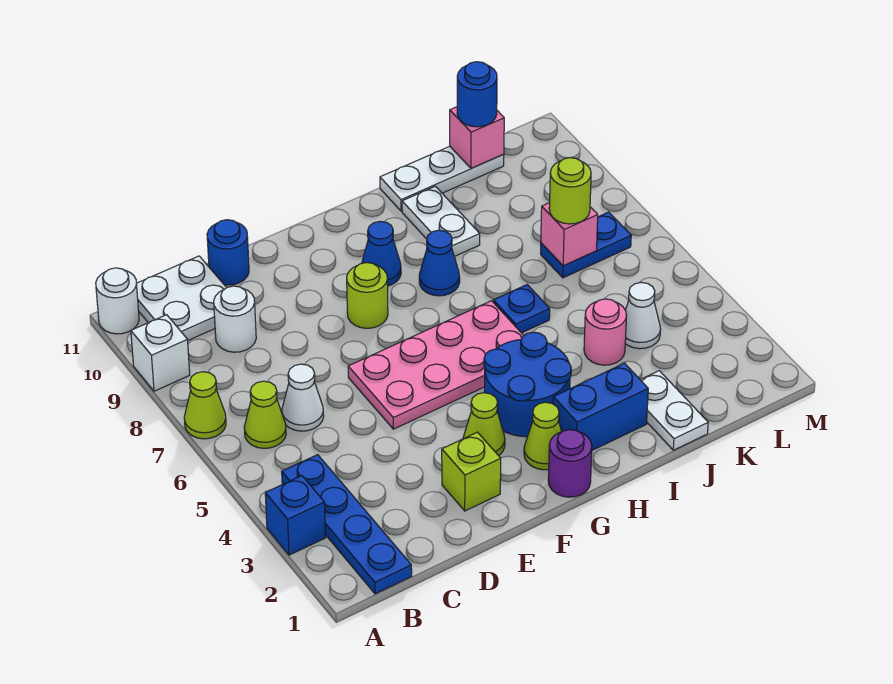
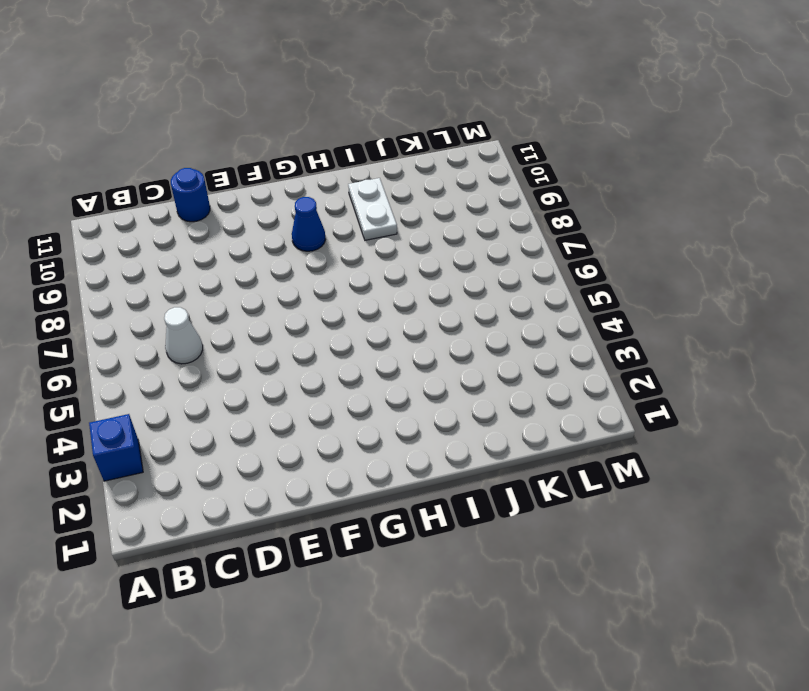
none -> lime cone A7 level 1
none -> white brick A9 level 1
none -> white round brick A11 level 1
none -> blue plate B1:B4 level 1

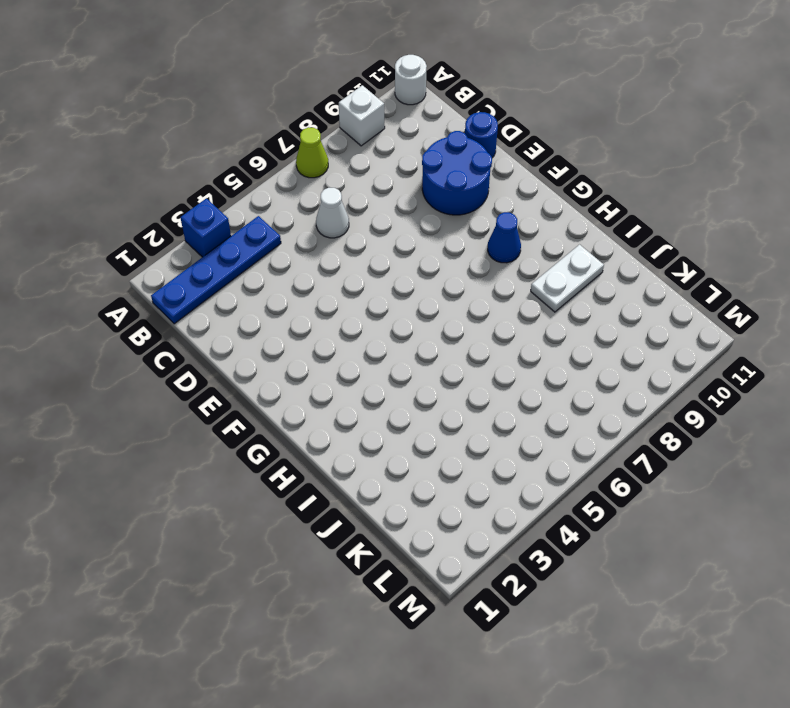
blue round brick D9:E10 level 1 -> blue round brick G3:H4 level 1
none -> lime cone B6 level 1
none -> white plate B10:C11 level 1
none -> white round brick C9 level 1
none -> lime brick E2 level 1

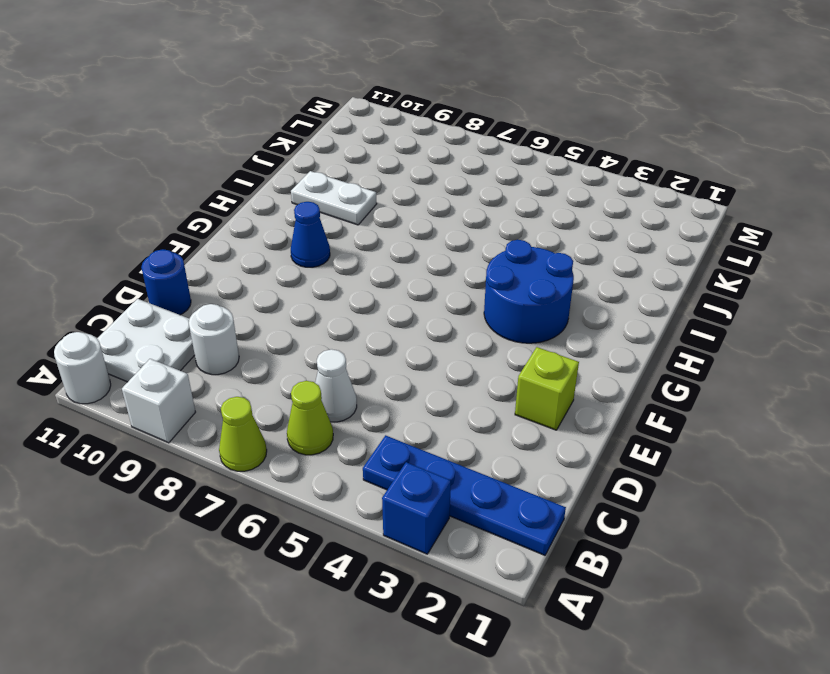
none -> pink plate E5:H6 level 1
none -> lime cone F3 level 1
none -> lime round brick F8 level 1
none -> purple round brick G1 level 1

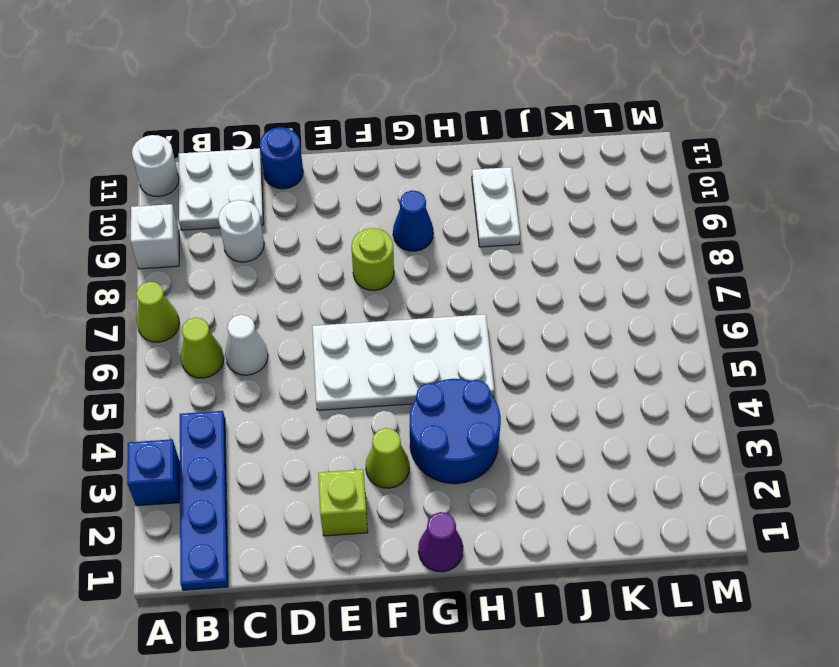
white plate E5:H6 level 1 -> pink plate E5:H6 level 1
purple cone G1 level 1 -> purple round brick G1 level 1
none -> lime cone G2 level 1
none -> blue brick H2:I2 level 1
none -> blue cone H8 level 1
none -> blue plate I6 level 1

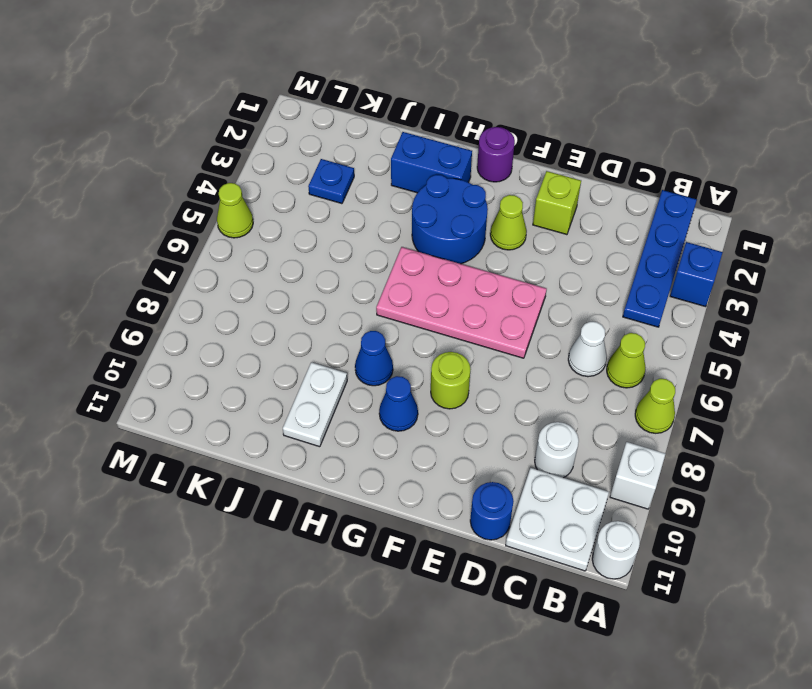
blue plate K3 level 1 -> blue plate I6 level 1
lime cone M5 level 1 -> lime cone G2 level 1
none -> white plate I11:K11 level 1
none -> white plate J1:J2 level 1
none -> pink round brick J4 level 1
none -> white cone K4 level 1

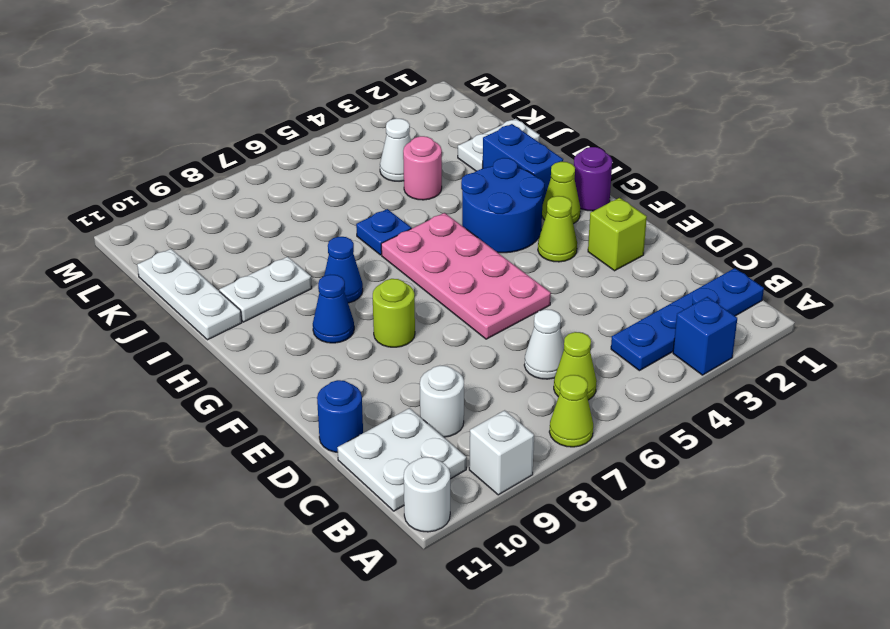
none -> blue plate K7:L7 level 1
none -> pink brick K7 level 2
none -> pink brick K11 level 2
none -> lime round brick K7 level 3

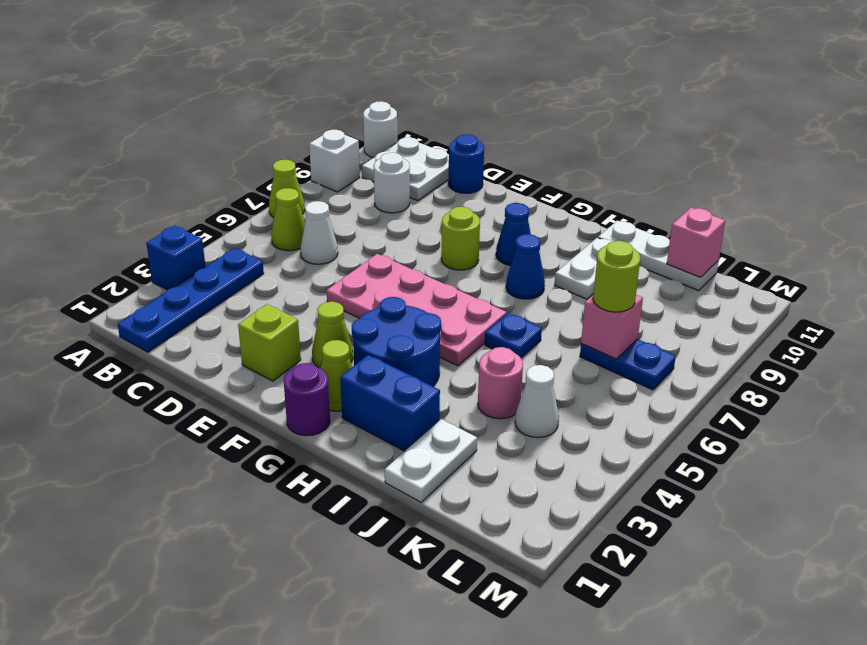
none -> blue round brick K11 level 3

